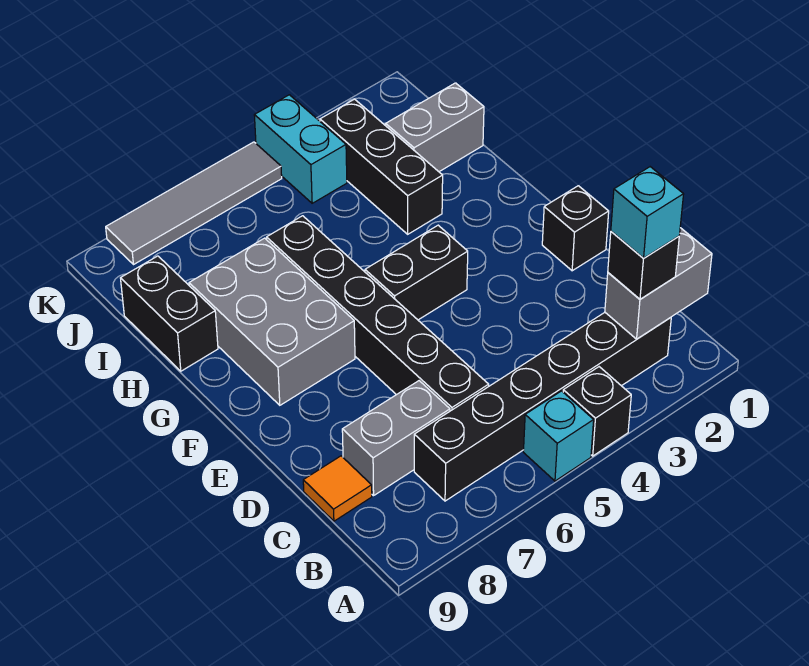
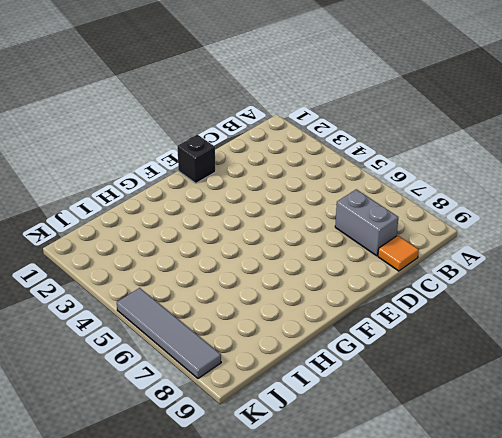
none -> black brick A4 level 1
none -> cyan brick A5 level 1
none -> black brick B2:B7 level 1

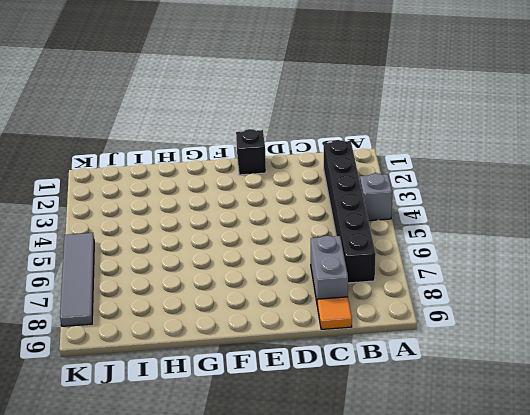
grey brick A4 level 1 -> black brick A4 level 1
none -> cyan brick A5 level 1
none -> black brick C6:H6 level 1
none -> black brick F4:F5 level 1

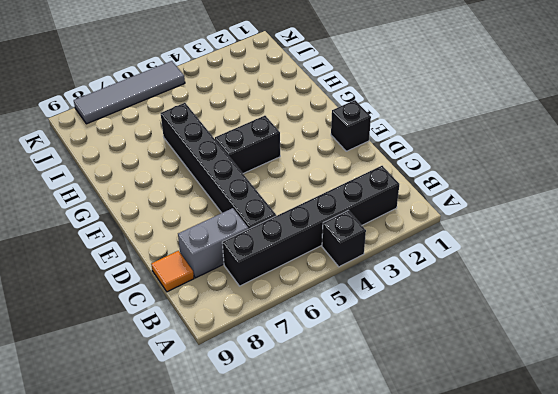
none -> cyan brick A5 level 1
none -> grey brick F7:H8 level 1
none -> black brick H3:J3 level 1

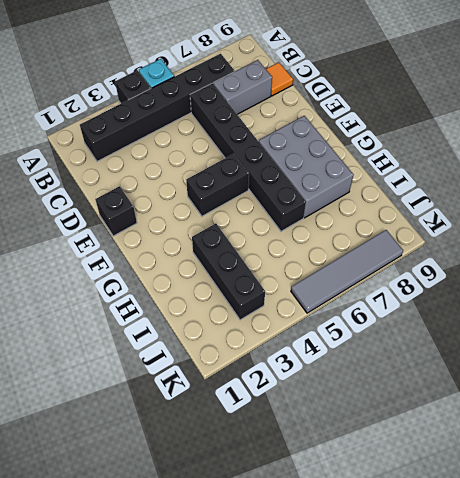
none -> black brick H9:I9 level 1
none -> grey brick I1:I2 level 1
none -> cyan brick J4:K4 level 1

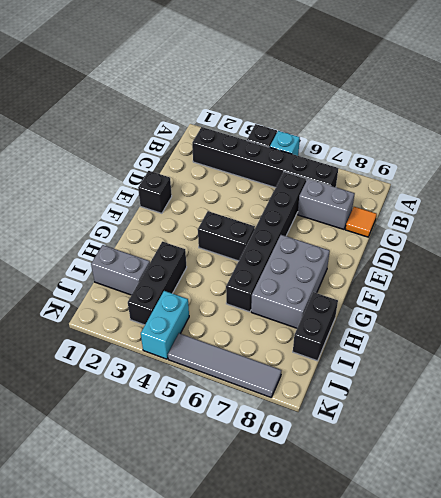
none -> grey brick B1:B2 level 2
none -> black brick B2 level 3
none -> cyan brick B2 level 4

